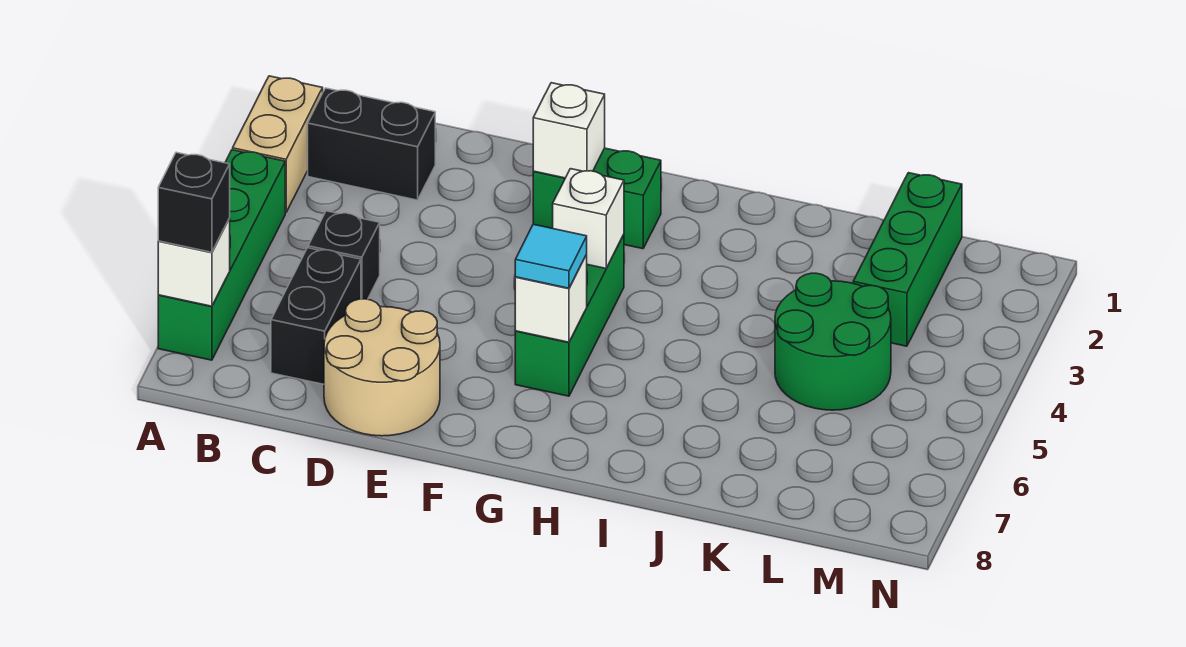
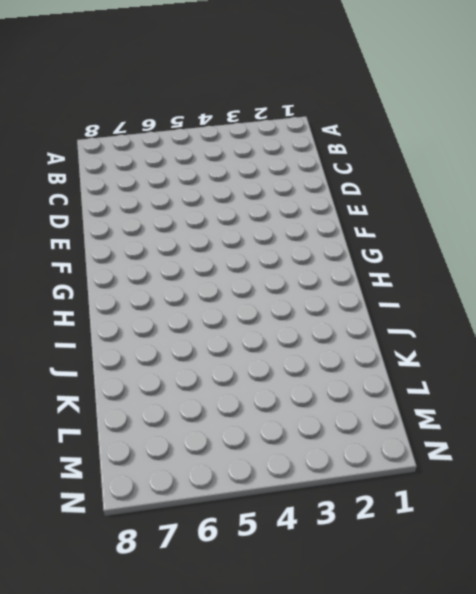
none -> tan brick A2:A3 level 1
none -> green brick A4:A7 level 1
none -> black brick B2:C2 level 1

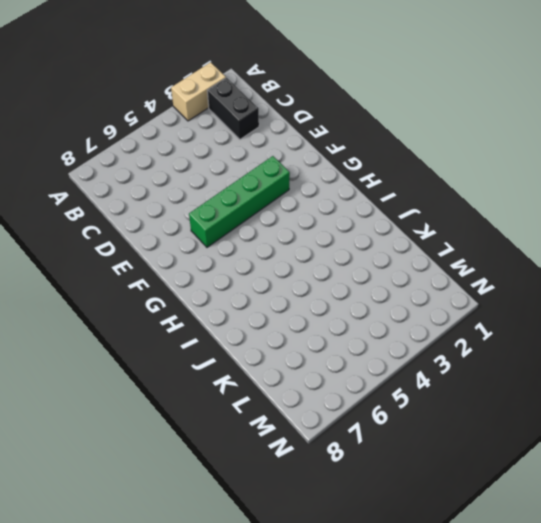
green brick F3:F6 level 1 -> green brick A4:A7 level 1
none -> black brick C5 level 1
none -> black brick C6:C7 level 1
none -> tan round brick D7:E8 level 1

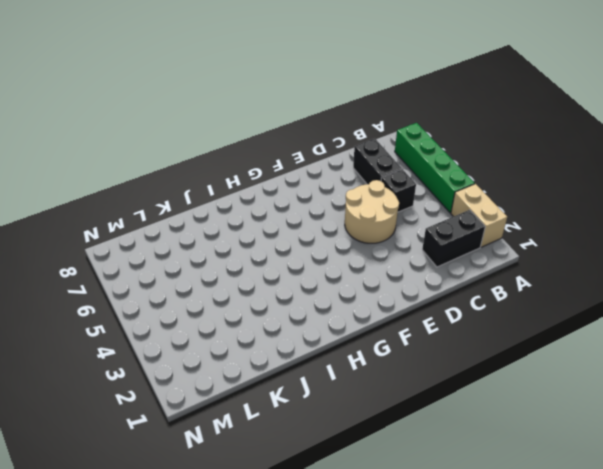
tan round brick D4:E5 level 1 -> tan round brick D7:E8 level 1
none -> green brick F2:G2 level 1
none -> green brick G4:G6 level 1
none -> green round brick K4:L5 level 1

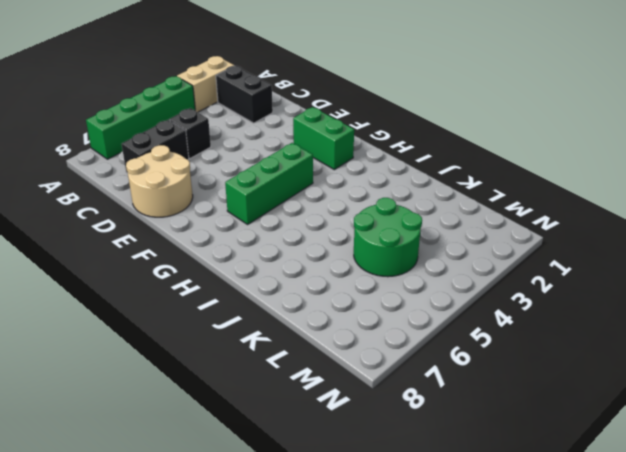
none -> green brick L1:L3 level 1
none -> white brick A7 level 2
none -> white brick F2 level 2

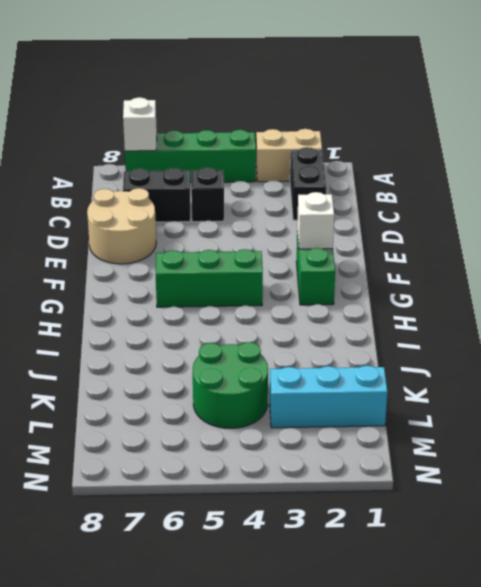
cyan brick L1:L3 level 1 -> green brick L1:L3 level 1
none -> white brick G4 level 2
none -> white brick G6 level 2
none -> black brick A7 level 3

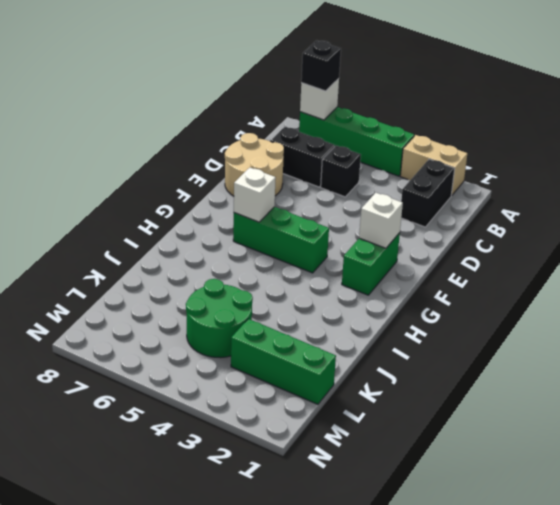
none -> white brick G4 level 2
none -> cyan tile G6 level 3

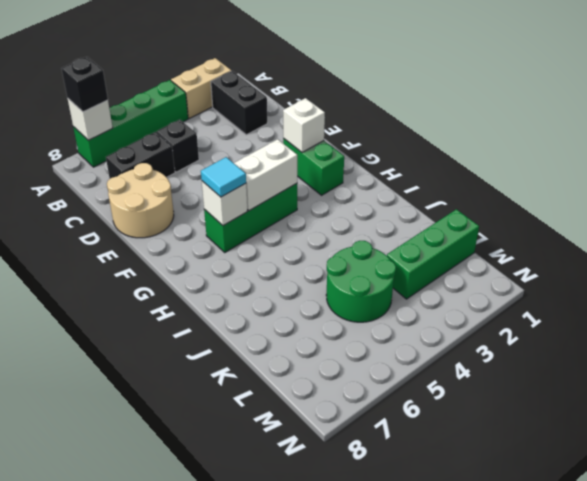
white brick G4:G5 level 2 -> white brick G4 level 2

